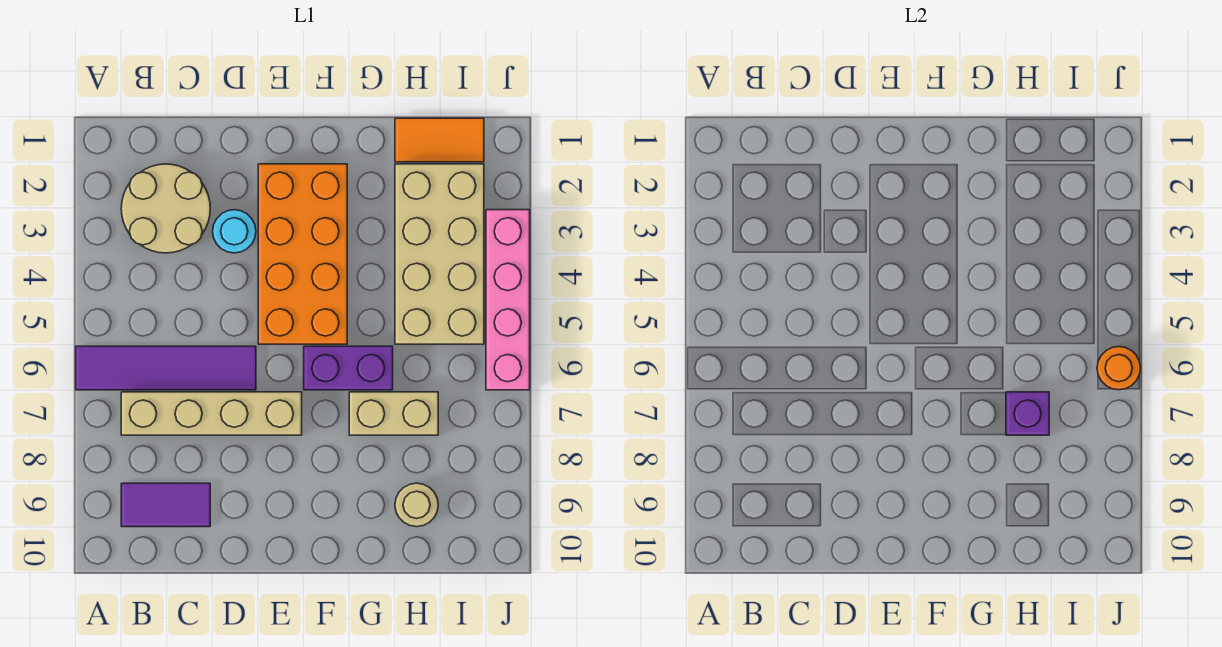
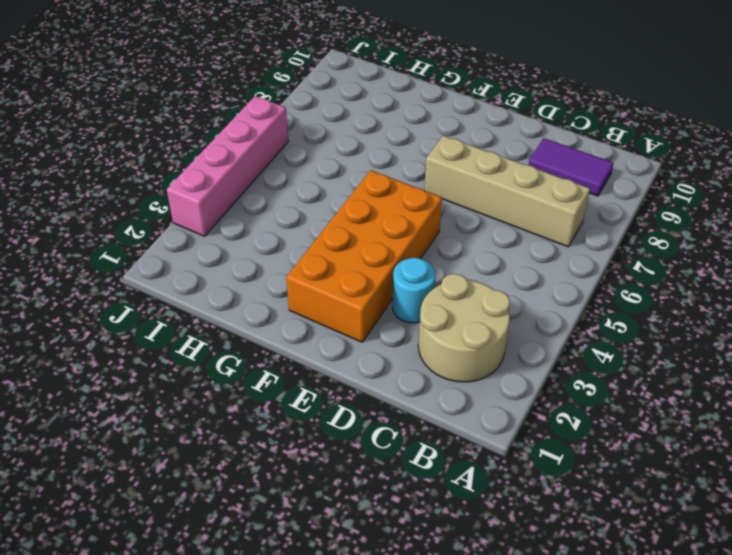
none -> purple tile A6:D6 level 1
none -> purple brick F6:G6 level 1
none -> tan brick G7:H7 level 1

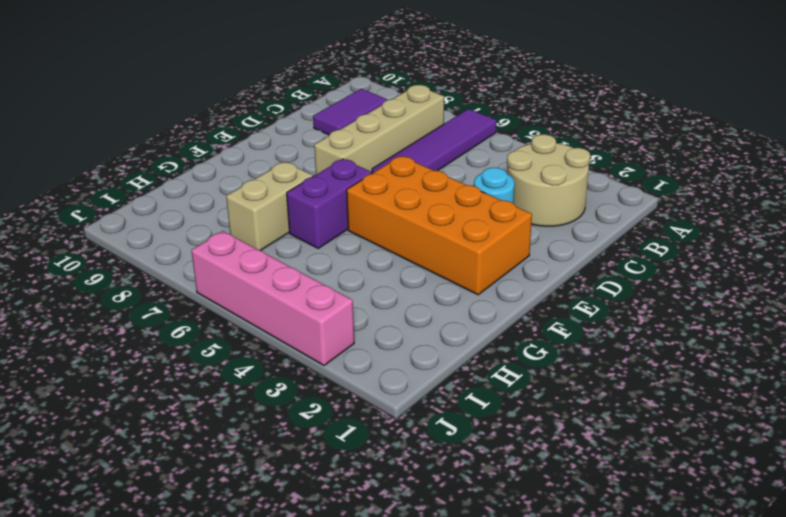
none -> orange tile H1:I1 level 1
none -> tan brick H2:I5 level 1
none -> tan round brick H9 level 1

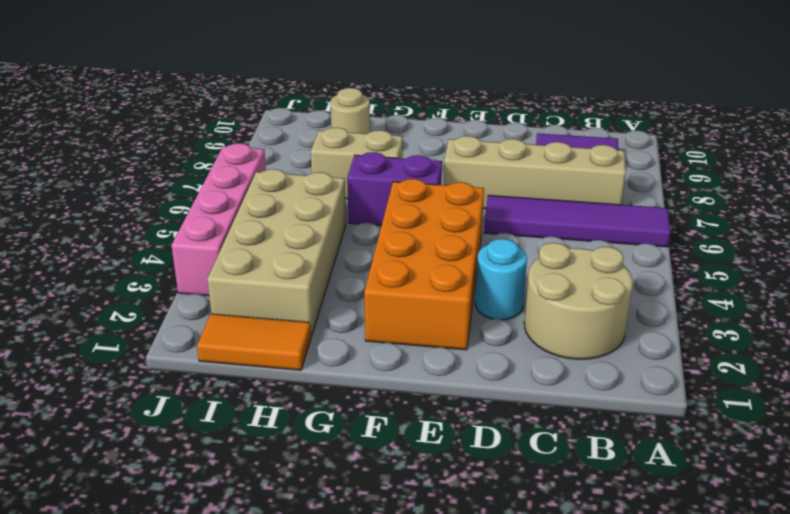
none -> purple brick H7 level 2
none -> orange round brick J6 level 2

